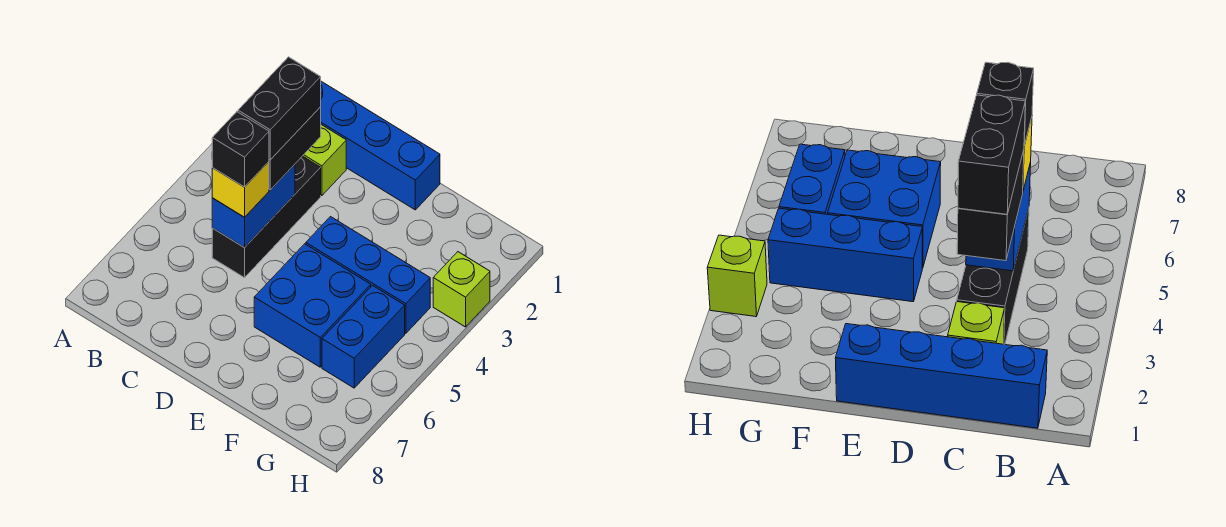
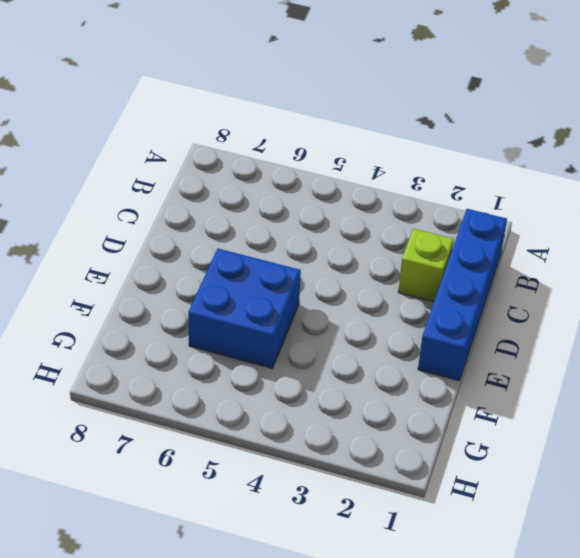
none -> black brick C3:C5 level 1
none -> blue brick E4:G4 level 1
none -> blue brick G5:G6 level 1

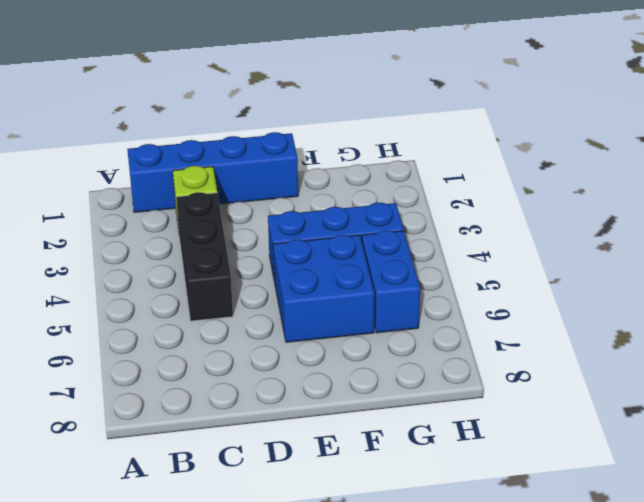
none -> lime brick H3 level 1
none -> blue brick C4:C5 level 2
none -> black brick C3:C4 level 3

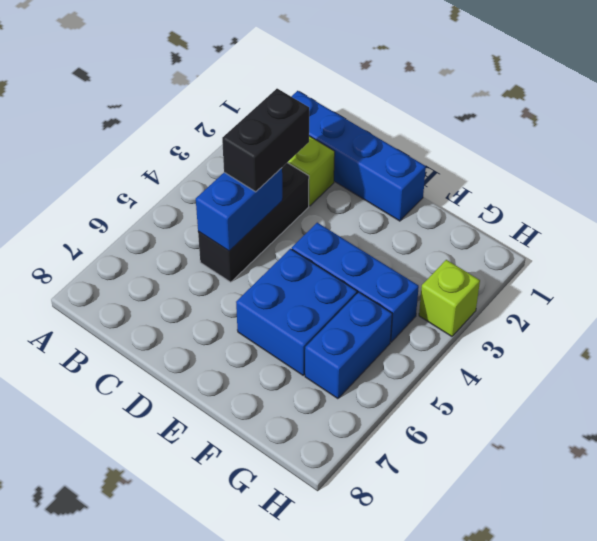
none -> yellow brick C5 level 3
none -> black brick C3:C4 level 4
none -> black brick C5 level 4

